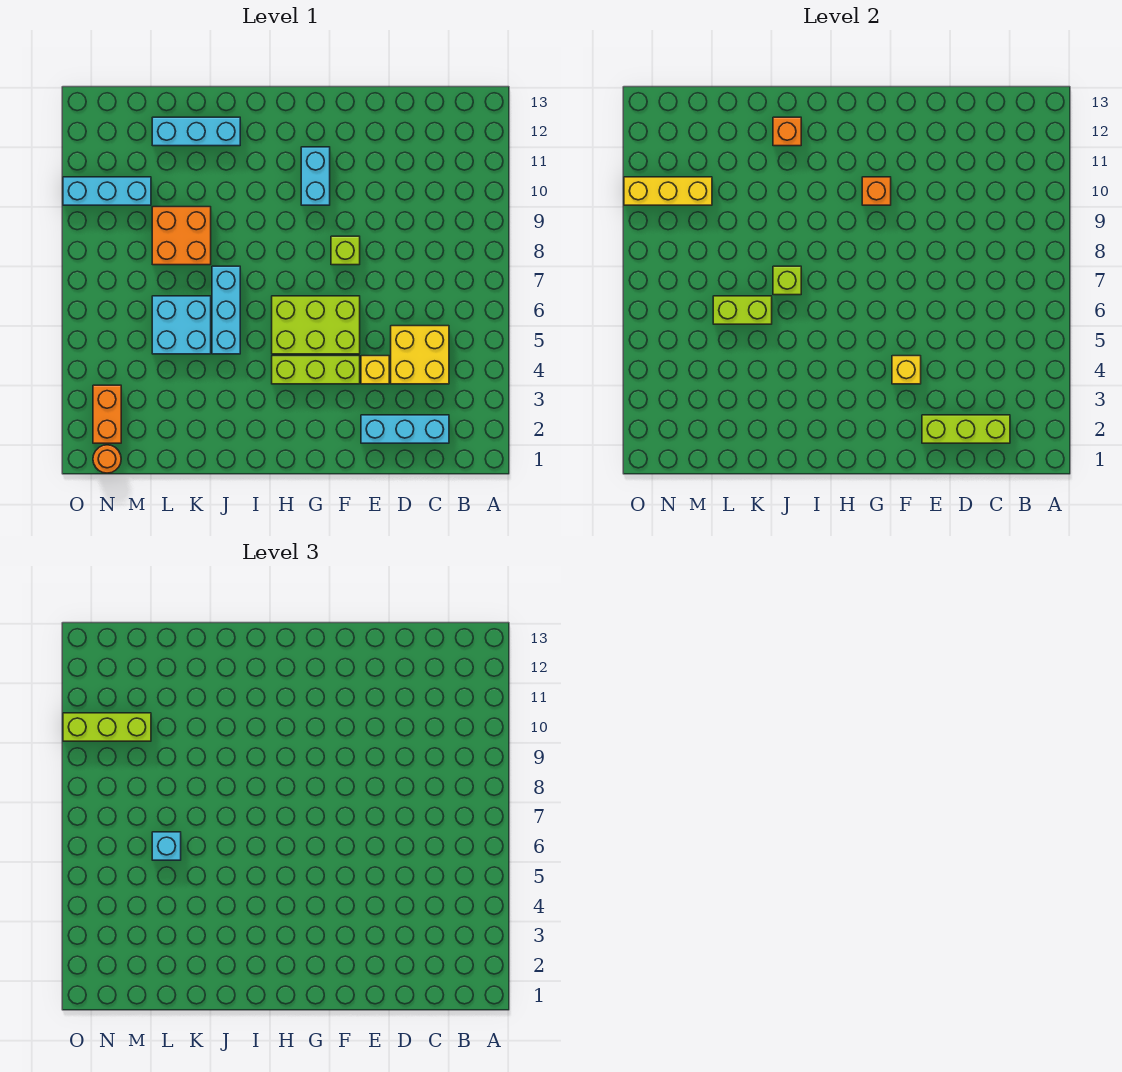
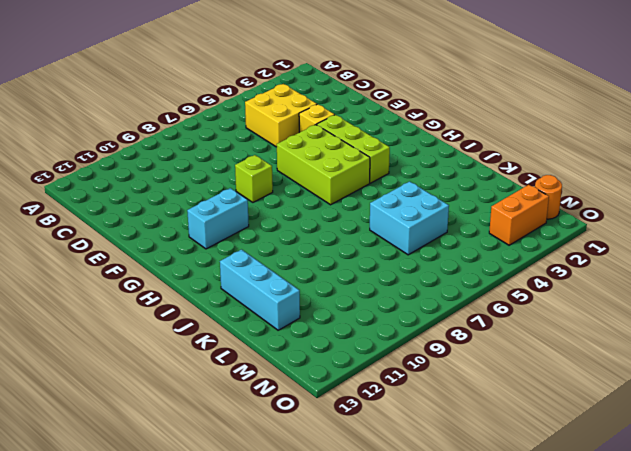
none -> cyan brick C2:E2 level 1
none -> cyan brick J5:J7 level 1
none -> orange brick K8:L9 level 1

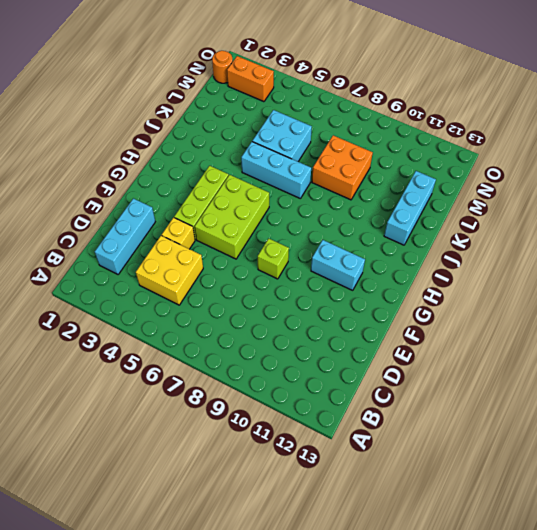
none -> cyan brick M10:O10 level 1
none -> lime brick C2:E2 level 2
none -> yellow brick F4 level 2

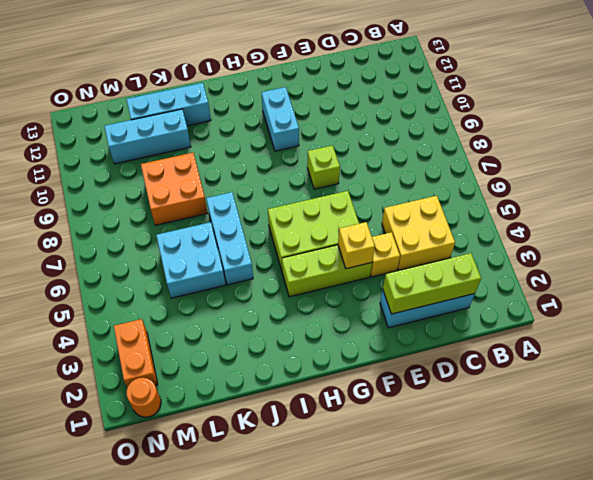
cyan brick K11:M11 level 1 -> cyan brick M10:O10 level 1
none -> orange brick G10 level 2
none -> lime brick J7 level 2
none -> orange brick J12 level 2

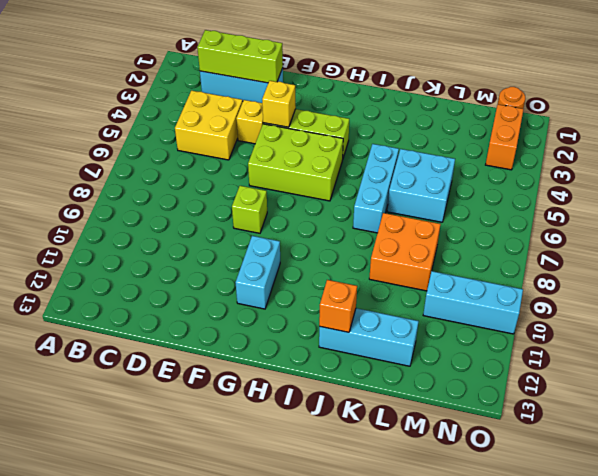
none -> orange brick G10 level 2
none -> lime brick J7 level 2
none -> lime brick K6:L6 level 2

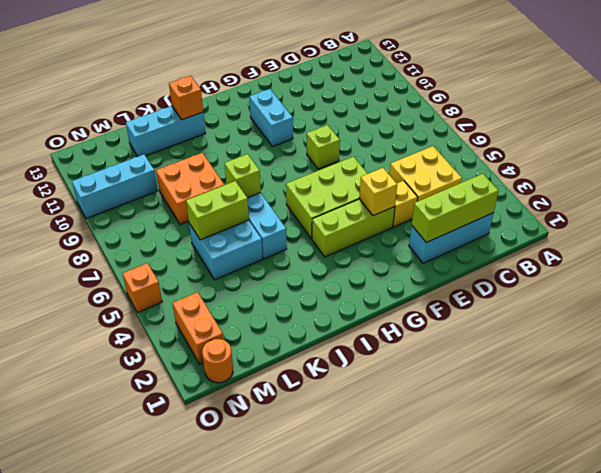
orange brick O5 level 1 -> orange brick G10 level 2
none -> yellow brick M10:O10 level 2
none -> cyan brick L6 level 3
none -> lime brick M10:O10 level 3

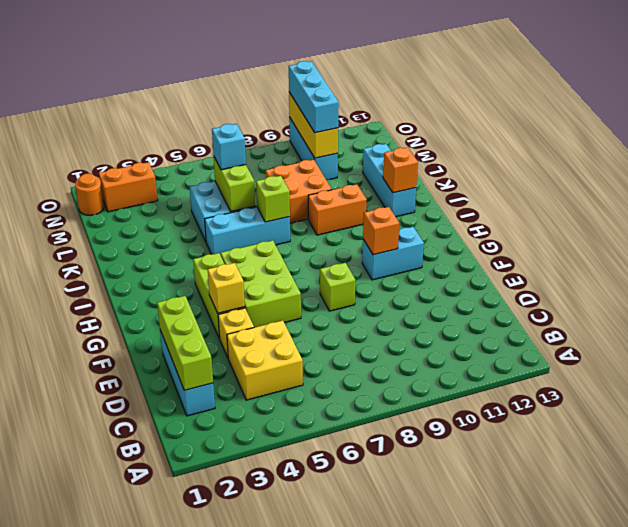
orange brick J9:J10 level 1 -> none
cyan brick M10:O10 level 3 -> lime brick M10:O10 level 3

